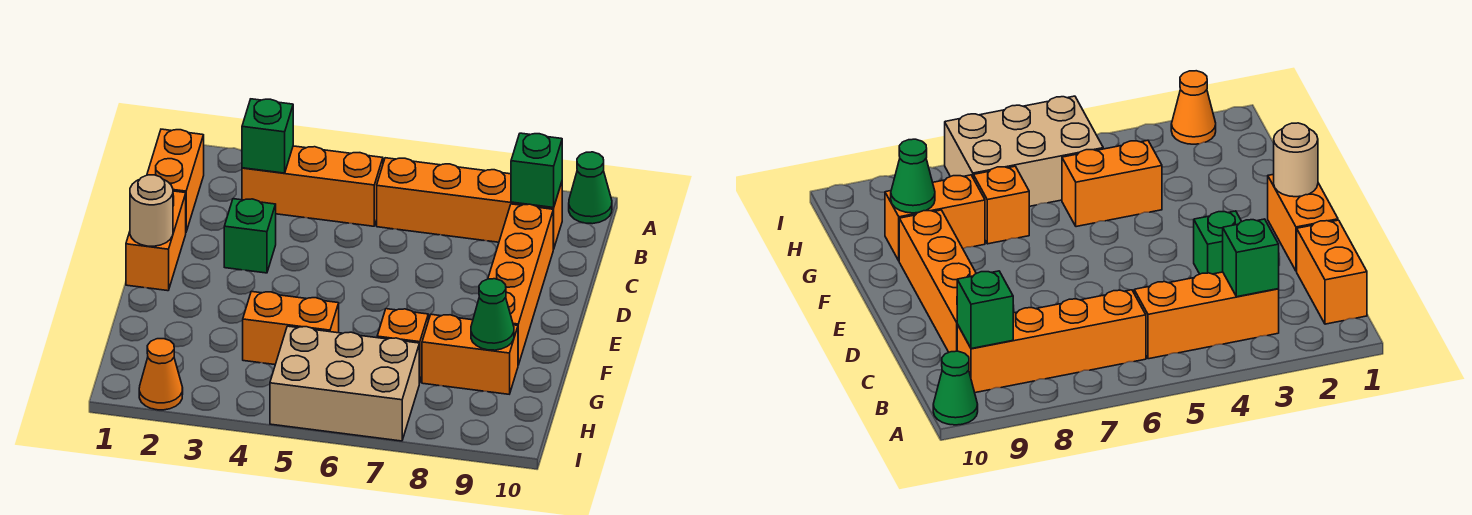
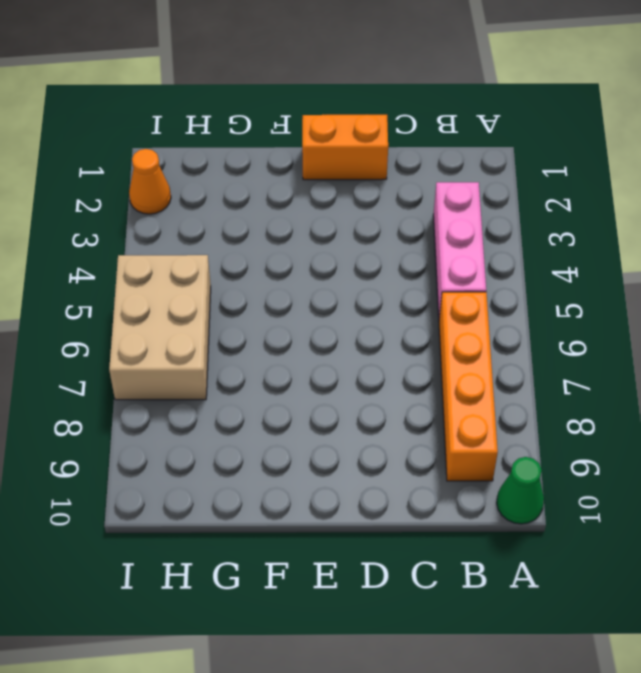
pink brick B3:B5 level 1 -> orange brick B3:B5 level 1
none -> orange brick B1:C1 level 1
none -> orange brick C9:F9 level 1
none -> green brick D3 level 1

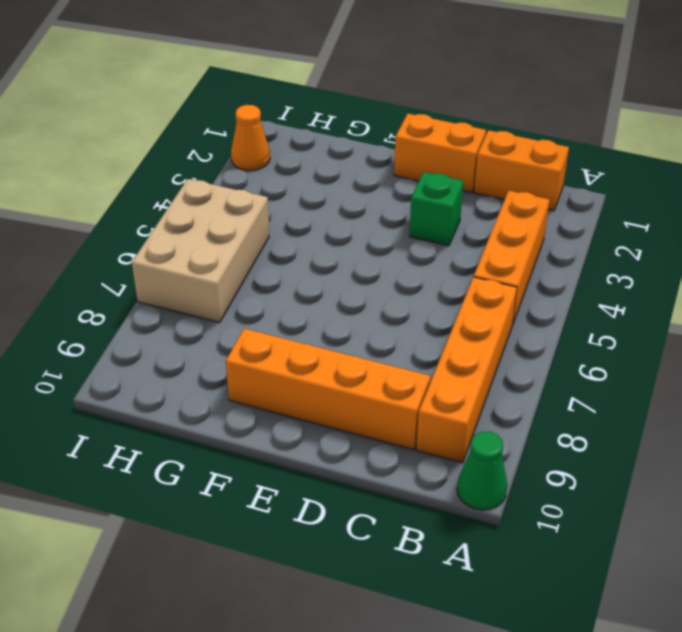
none -> orange brick G4:G5 level 1
none -> orange brick G7 level 1
none -> orange brick G8:G9 level 1

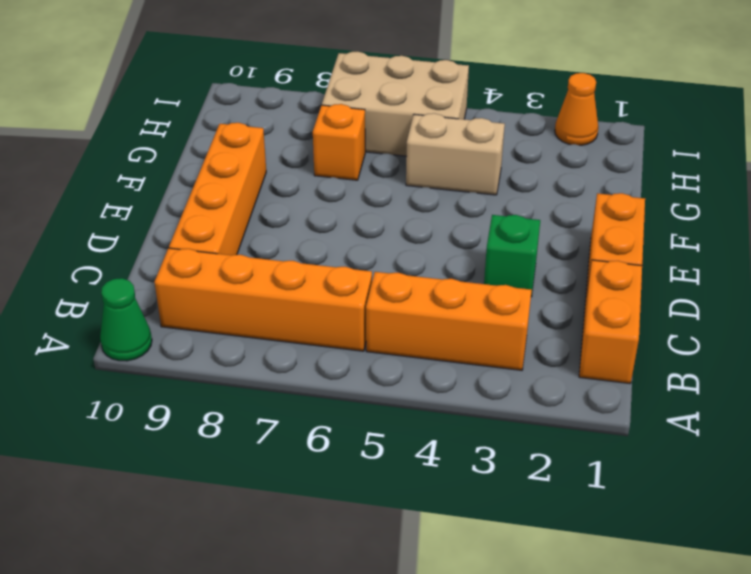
tan brick G4:G5 level 1 -> orange brick G4:G5 level 1
none -> orange brick G8:G9 level 1
none -> green brick B3 level 2
none -> green brick B9 level 2

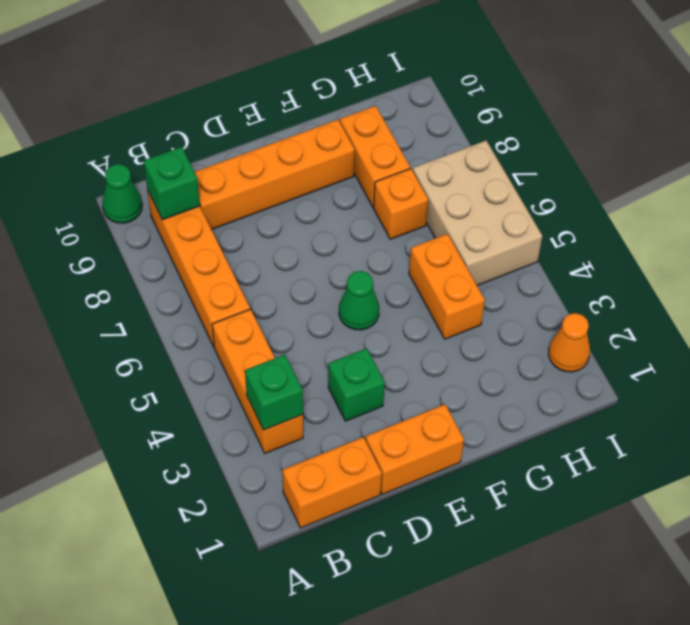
green cone E5 level 1 -> green cone G9 level 2
none -> tan round brick E1 level 2

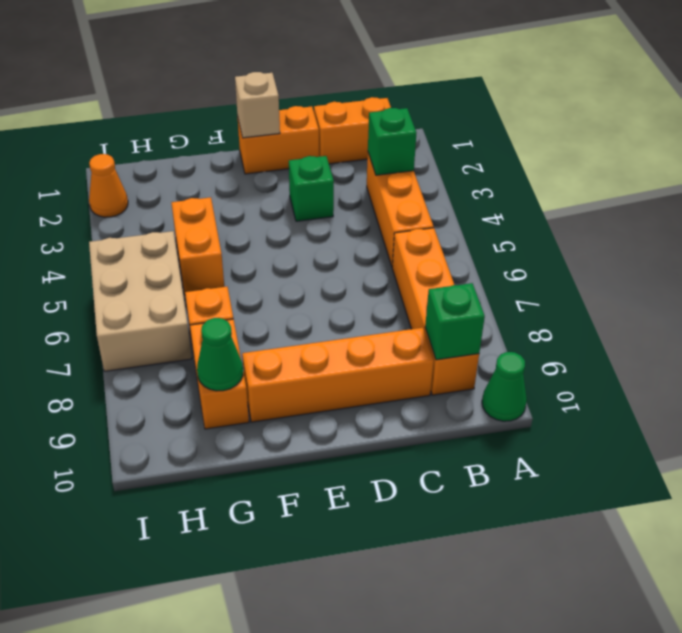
tan brick E1 level 2 -> tan round brick E1 level 2

